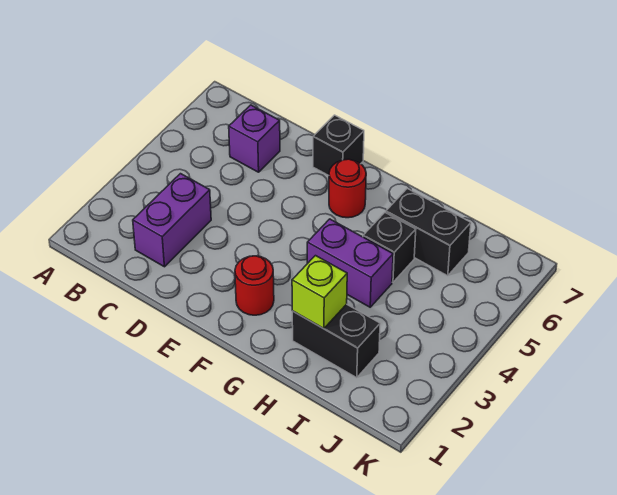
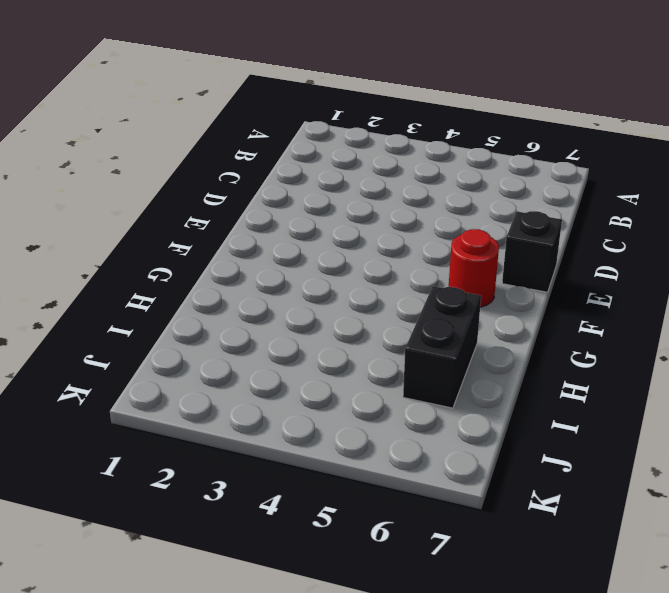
none -> purple brick C2:C3 level 1
none -> purple brick C6 level 1

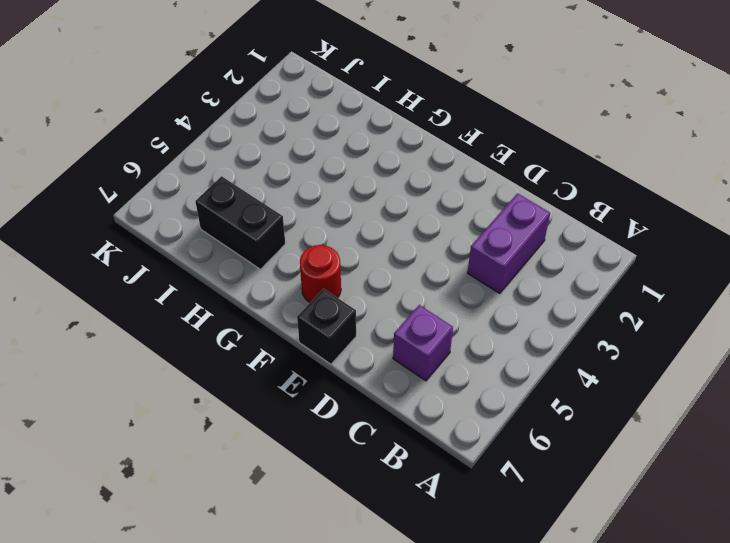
none -> red round brick F2 level 1
none -> purple brick G4:H4 level 1

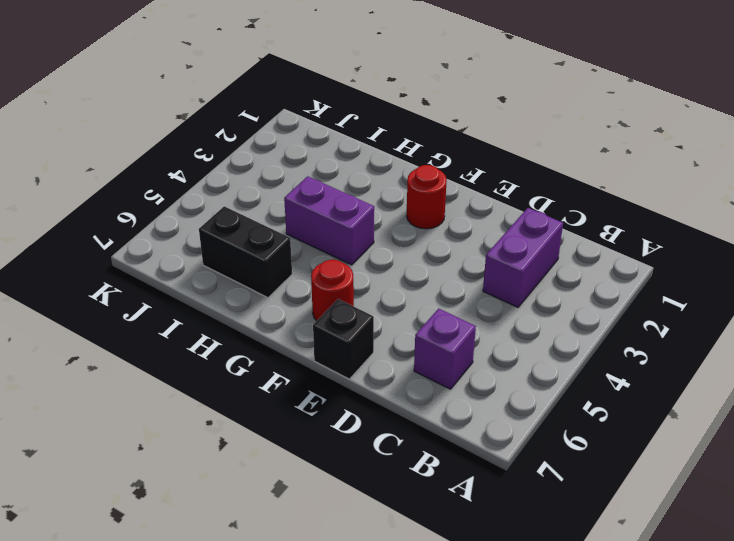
none -> black brick H2:I2 level 1
none -> black brick H5 level 1

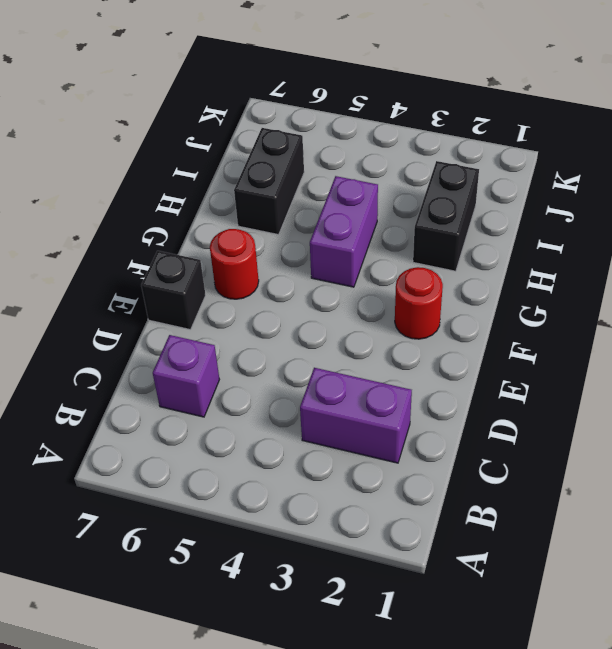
none -> black brick H5 level 1
none -> lime brick H2 level 2

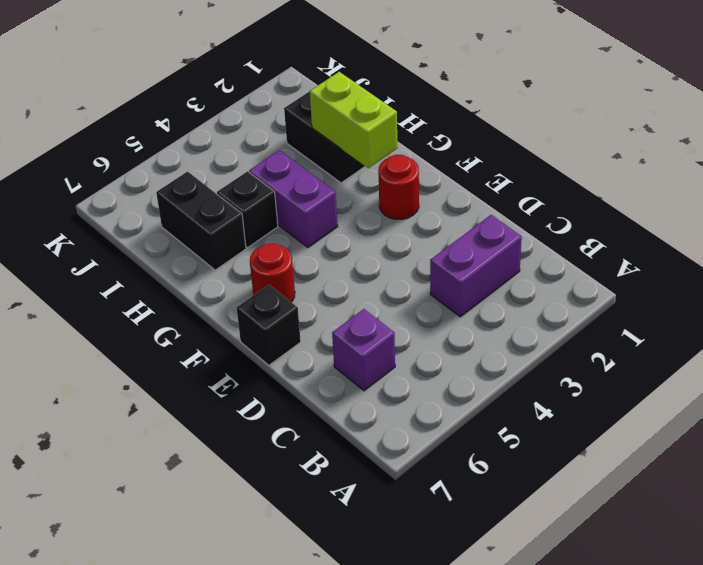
lime brick G2:H2 level 2 -> lime brick H2 level 2

